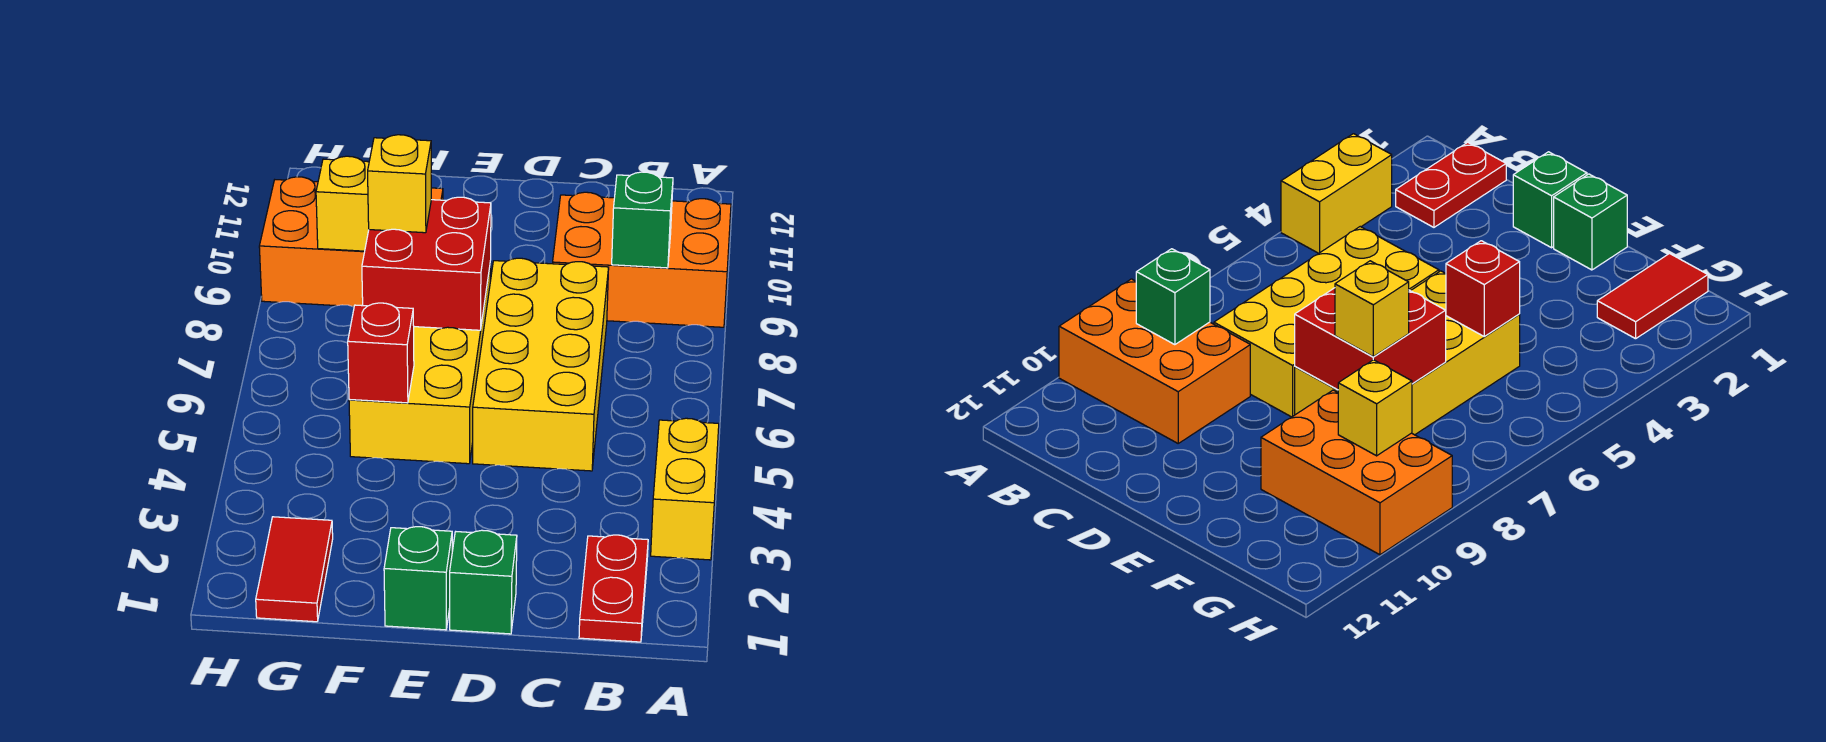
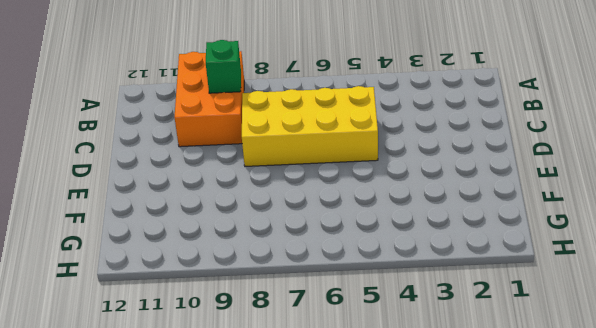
none -> yellow brick A3:A4 level 1
none -> red plate B1:B2 level 1
none -> green brick D1 level 1

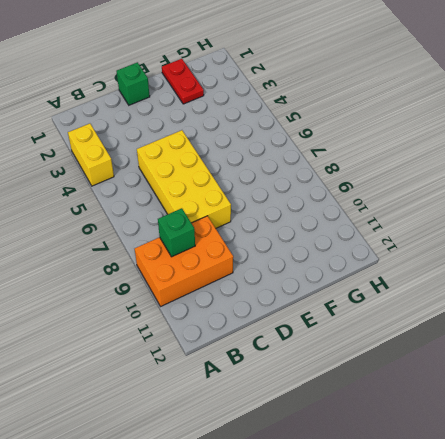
red plate F1:F2 level 1 -> red plate B1:B2 level 1
none -> green brick E1 level 1
none -> yellow brick E5:F8 level 1
none -> orange brick F9:H10 level 1

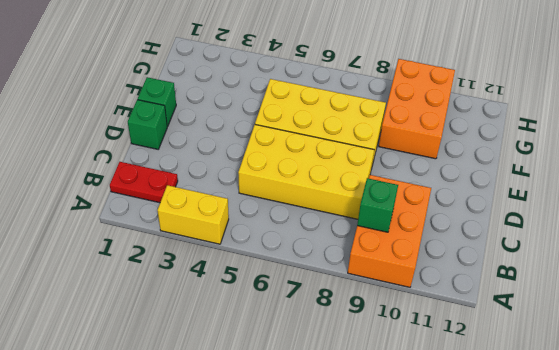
none -> red tile G1:G2 level 1
none -> red brick E7:F8 level 2
none -> red brick F5 level 2

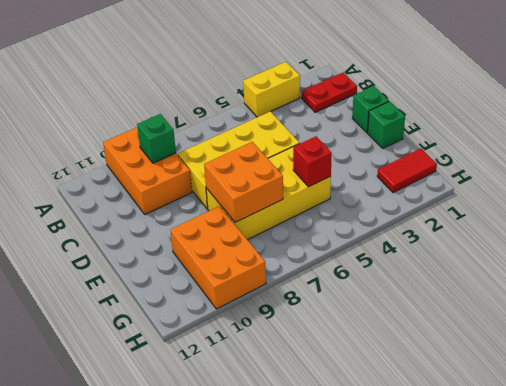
orange brick E7:F8 level 2 -> red brick E7:F8 level 2
none -> yellow brick G9 level 2
none -> yellow brick F8 level 3

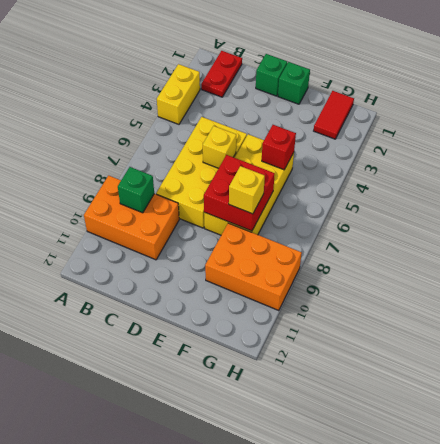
yellow brick D6 level 2 -> yellow brick G9 level 2

